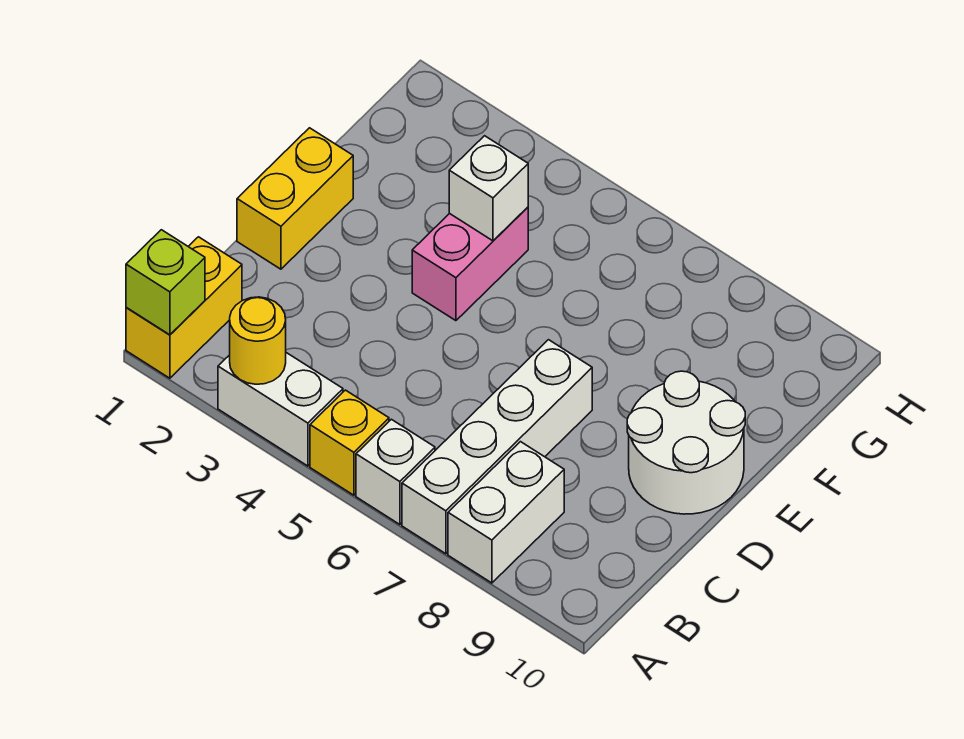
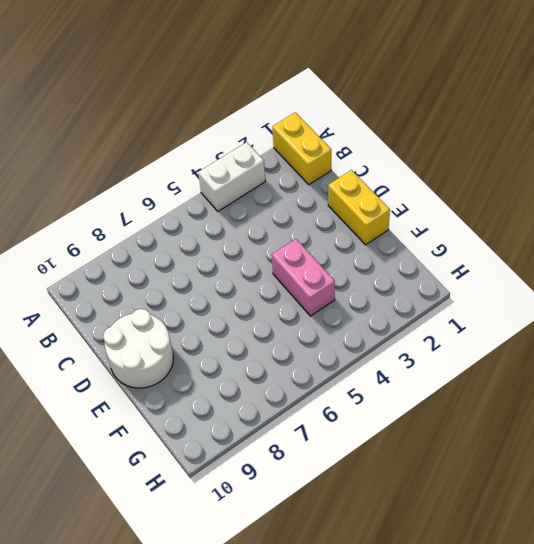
none -> yellow brick A5 level 1
none -> white brick A6 level 1
none -> white brick A7:D7 level 1

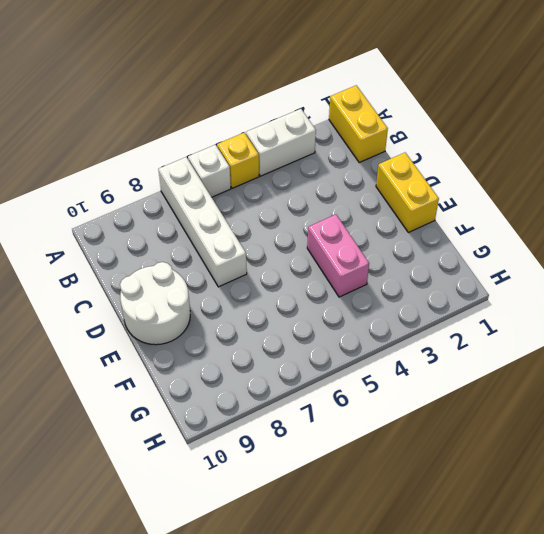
none -> white brick A8:B8 level 1
none -> lime brick A1 level 2
none -> yellow round brick A3 level 2

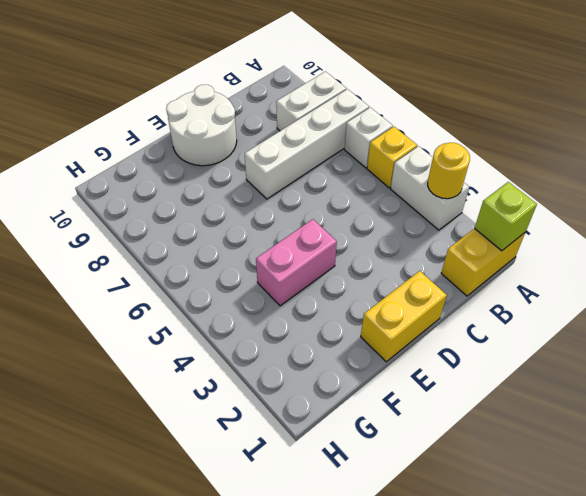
none -> white brick F4 level 2

